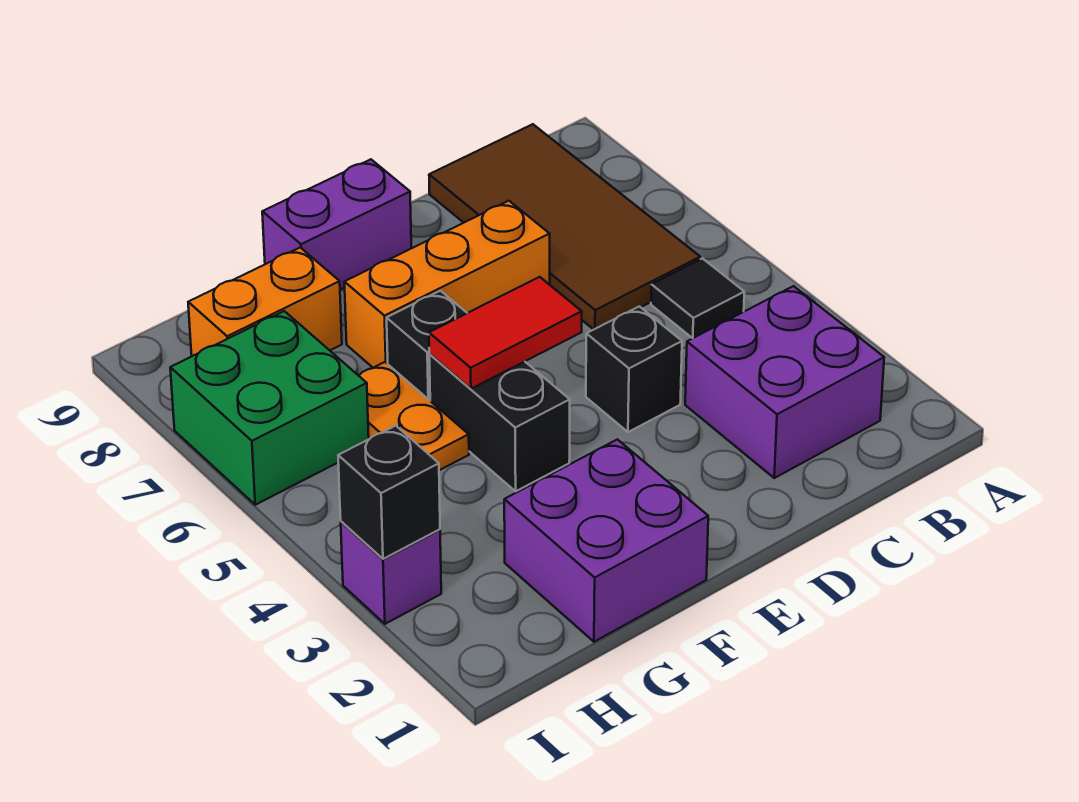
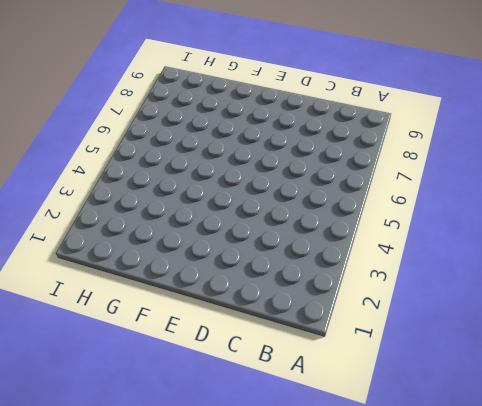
none -> purple brick B2:C3 level 1
none -> black tile B5 level 1
none -> brown tile B6:C9 level 1

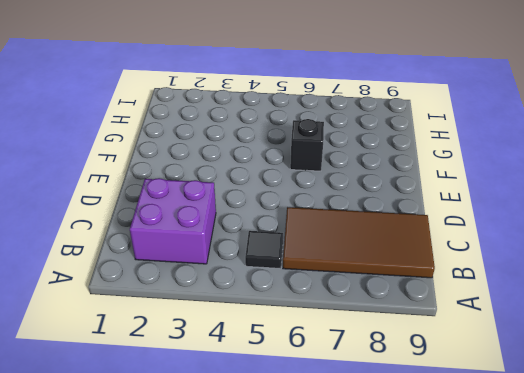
none -> black brick D4 level 1
none -> orange brick D7:F7 level 1
none -> purple brick E9:F9 level 1

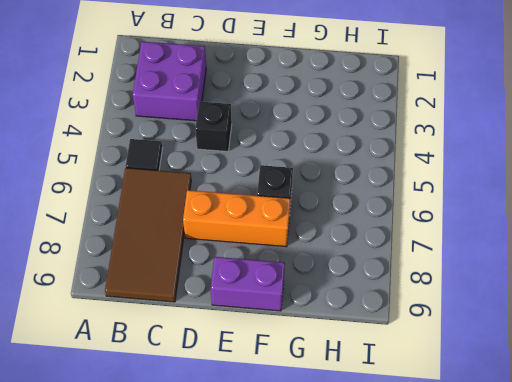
none -> purple brick F1:G2 level 1
none -> black brick F4:F5 level 1
none -> orange plate G5:G6 level 1

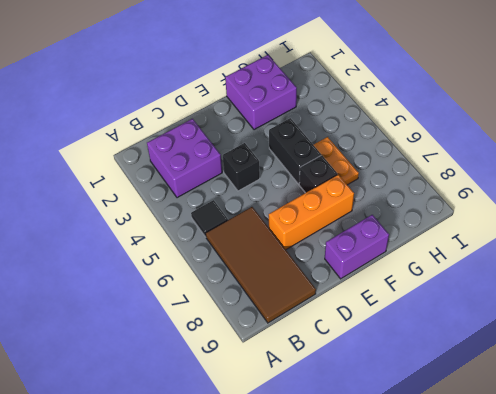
none -> orange brick G8:H8 level 1
none -> green brick H6:I7 level 1
none -> purple brick I3 level 1

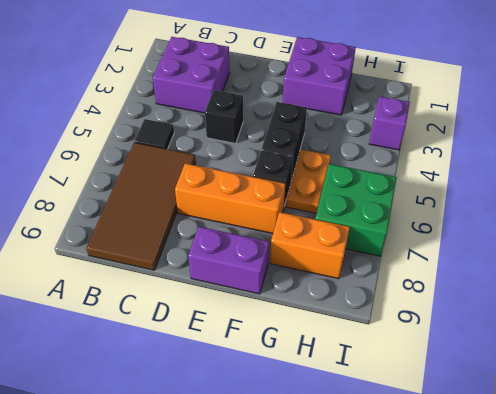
none -> red tile E5:F5 level 2
none -> black brick I3 level 2

